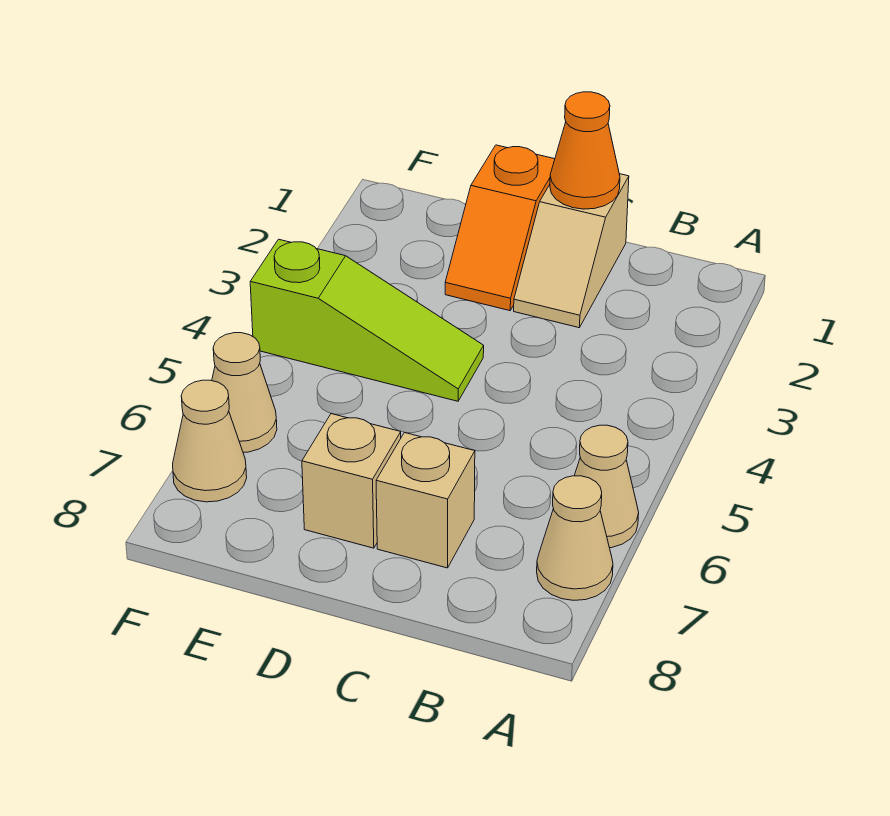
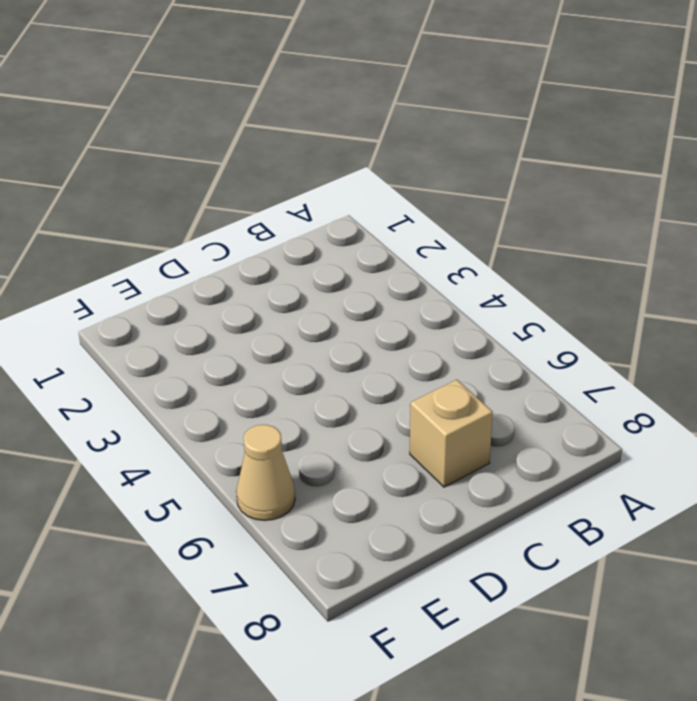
none -> tan cone A6 level 1
none -> tan cone A7 level 1

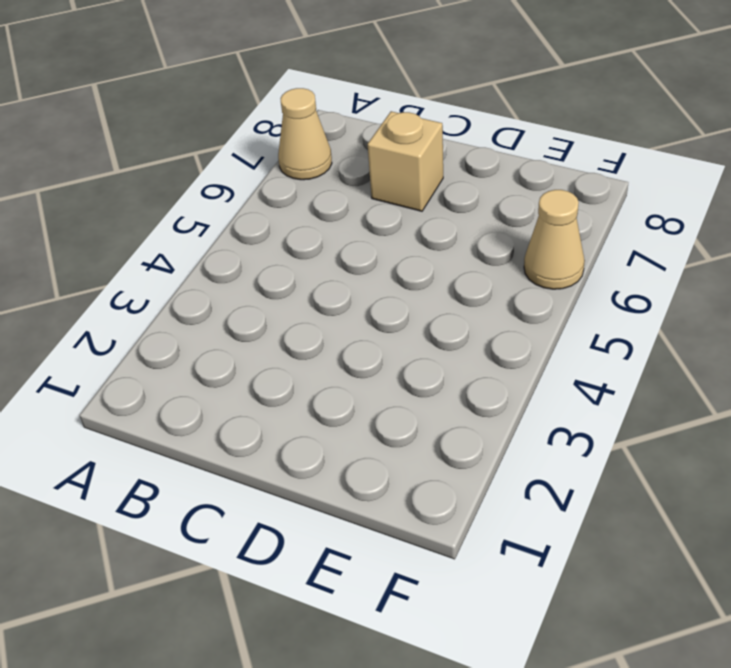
none -> tan cone A6 level 1
none -> tan slope C1:C2 level 1 top 1

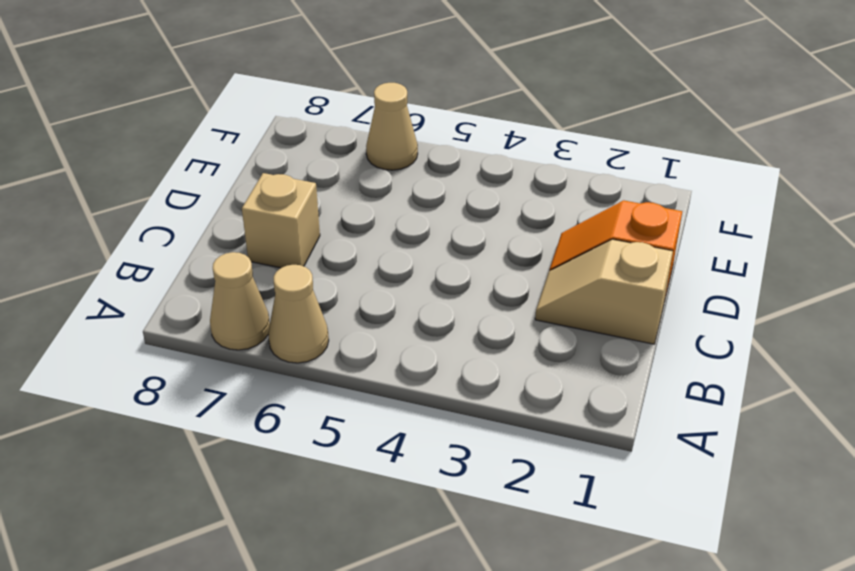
none -> lime slope D4:F4 level 1 top F
none -> tan brick D7 level 1

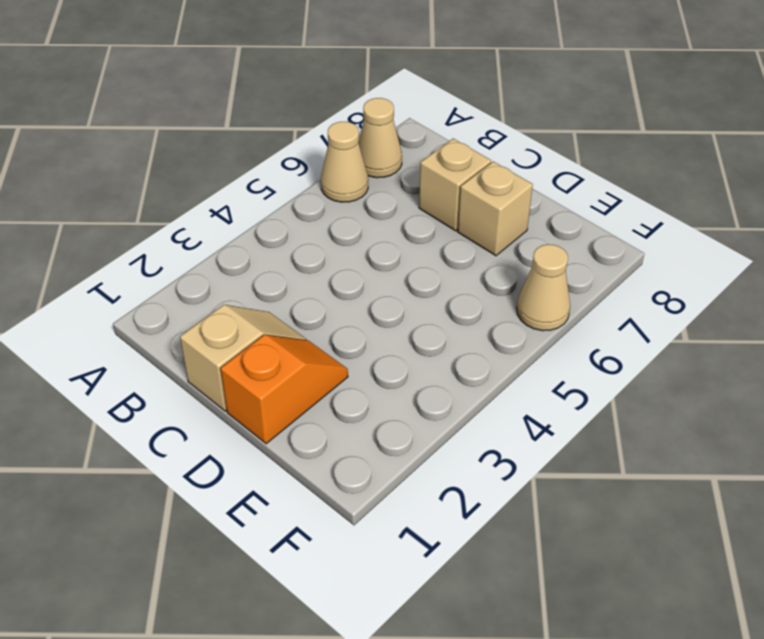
none -> lime slope D4:F4 level 1 top F
none -> tan cone F7 level 1

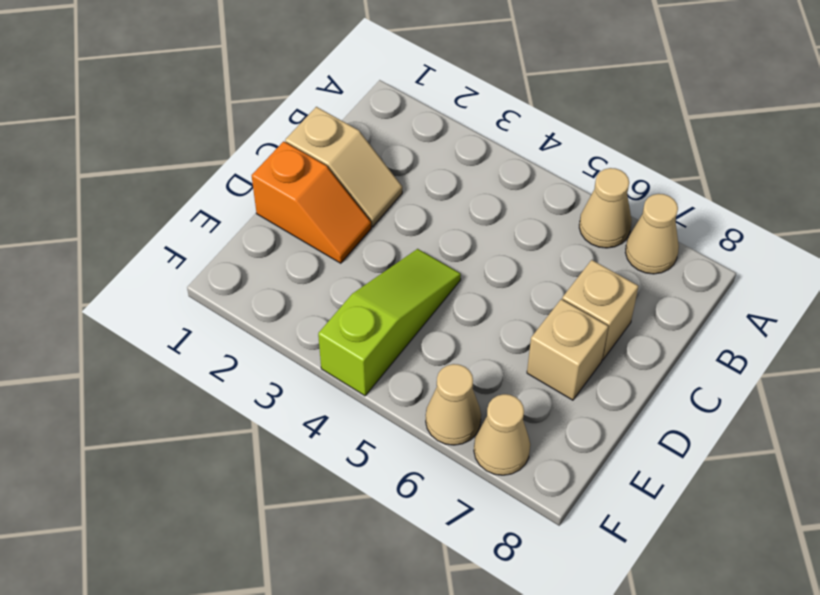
none -> orange cone C1 level 2

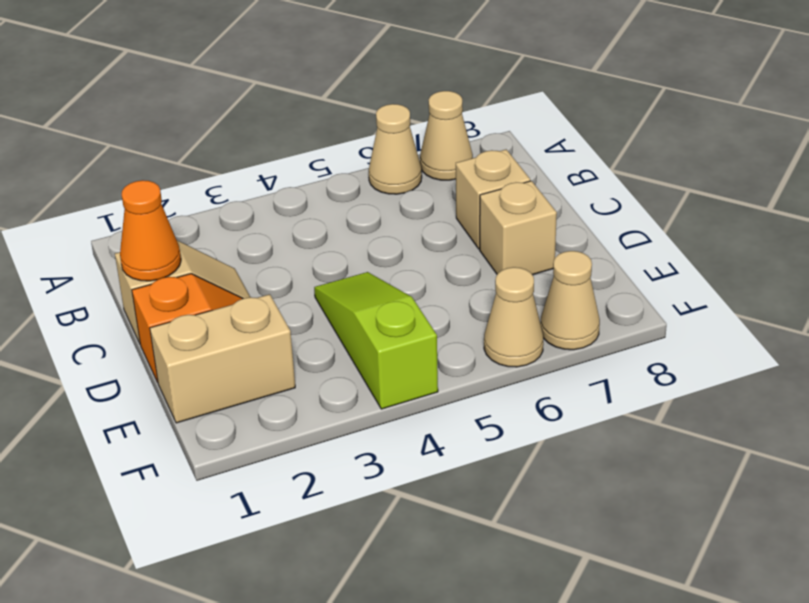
tan brick E1:E2 level 1 -> none

